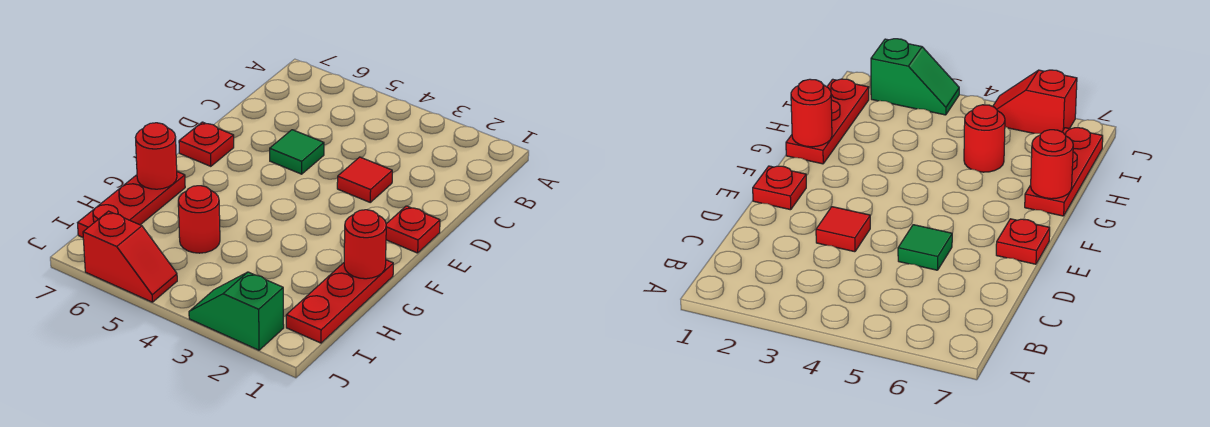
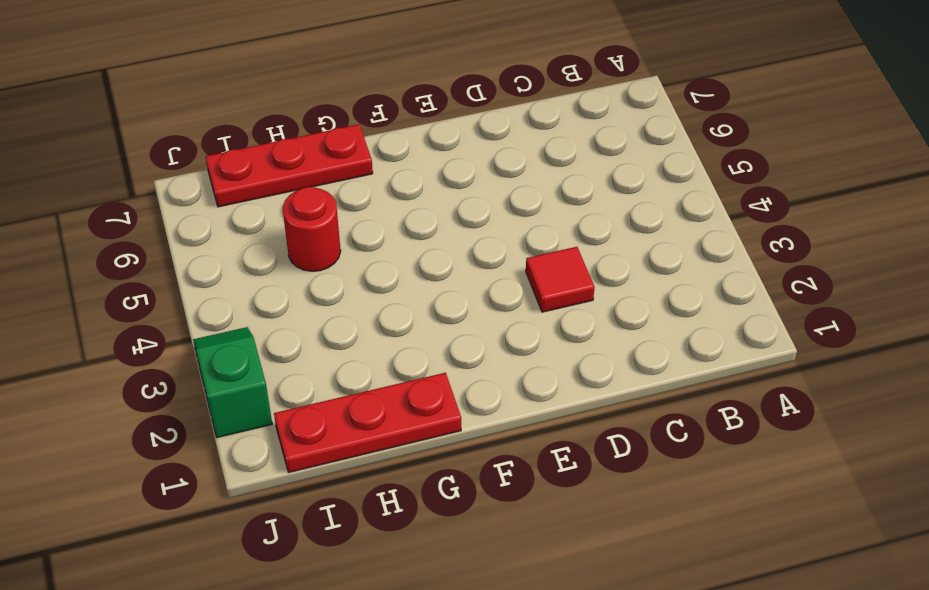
none -> green tile D5 level 1
none -> red plate E1 level 1

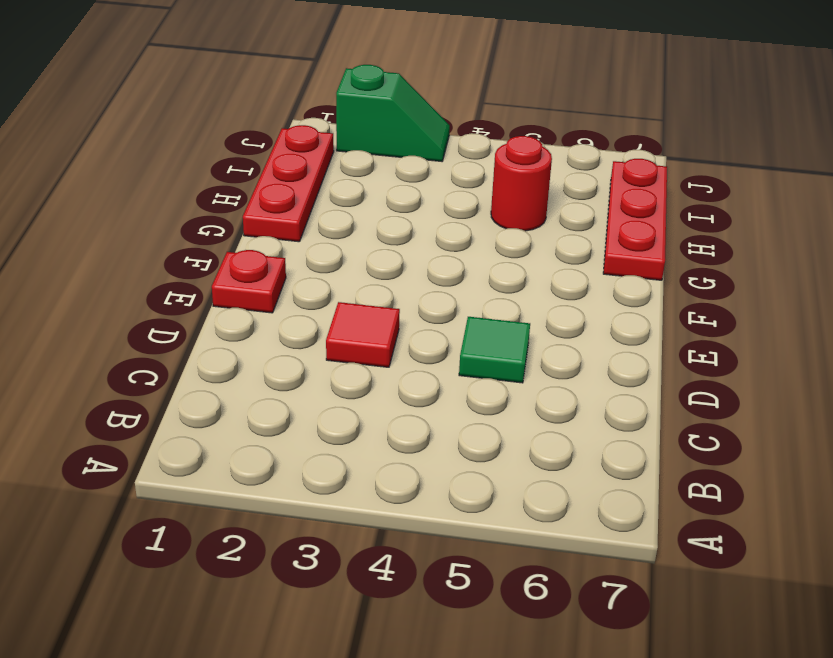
none -> red plate E7 level 1
none -> red slope J5:J6 level 1 top 6

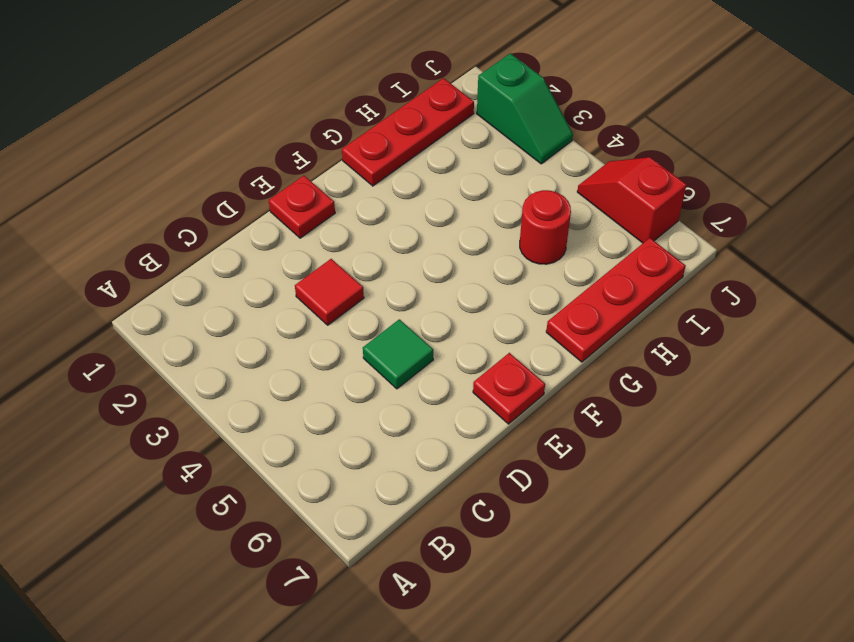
none -> red round brick G1 level 2
none -> red round brick G7 level 2

